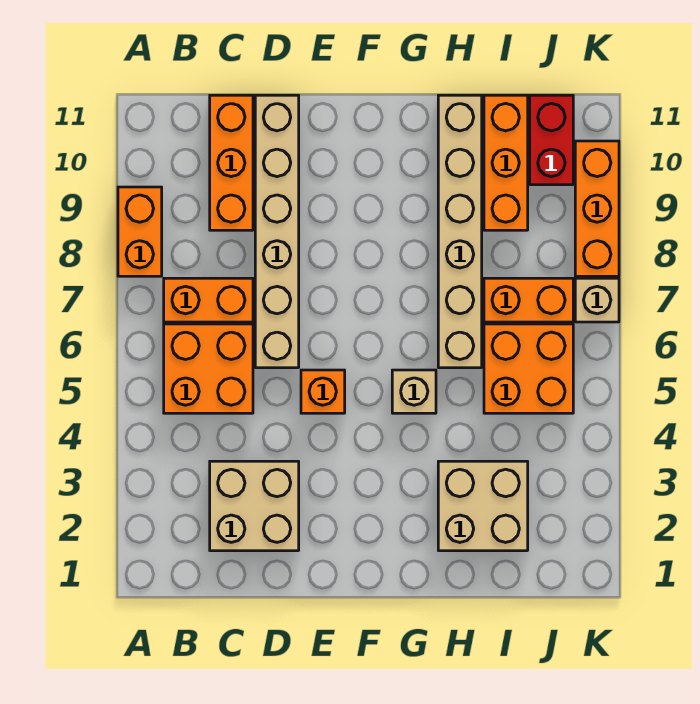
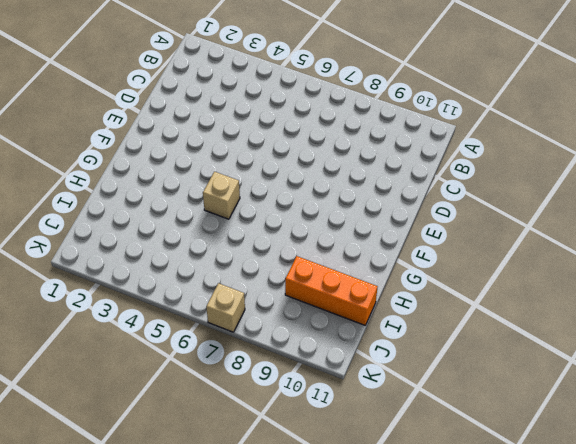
none -> orange brick A8:A9 level 1
none -> orange brick B5:C6 level 1
none -> orange brick B7:C7 level 1

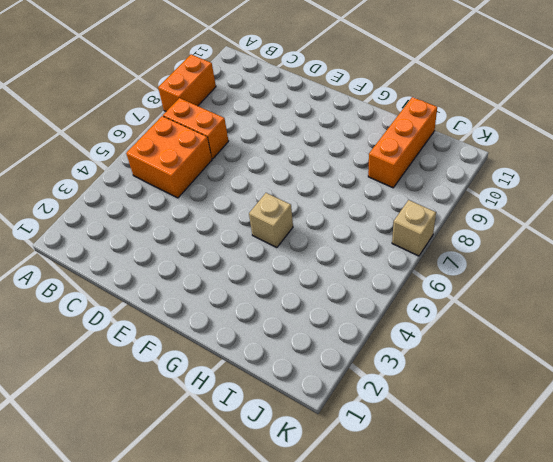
none -> tan brick C2:D3 level 1
none -> orange brick C9:C11 level 1
none -> tan brick D6:D11 level 1

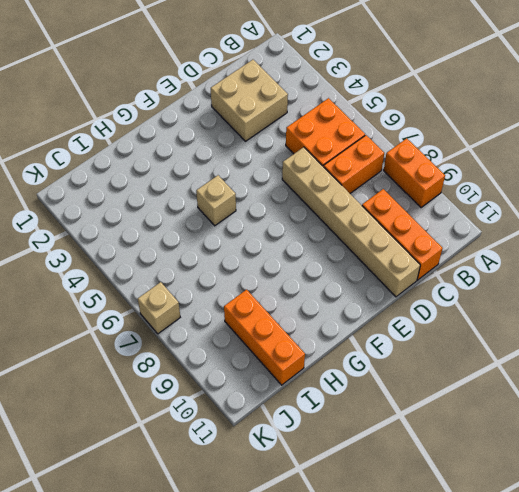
none -> orange brick E5 level 1
none -> tan brick H2:I3 level 1
none -> tan brick H6:H11 level 1

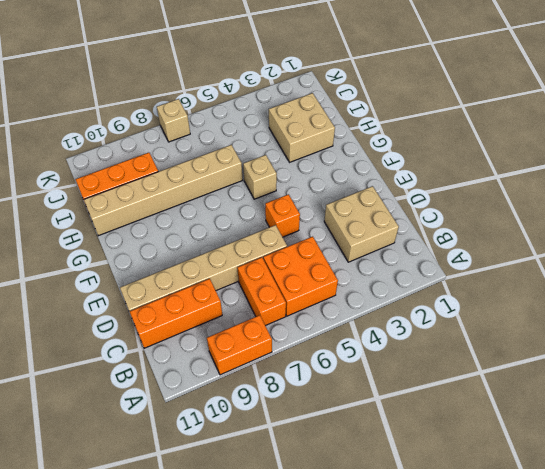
none -> orange brick I5:J6 level 1
none -> orange brick I7:J7 level 1
none -> red brick J10:J11 level 1

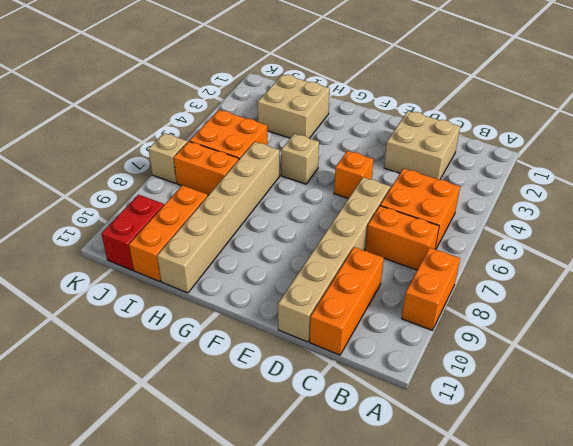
none -> orange brick K8:K10 level 1

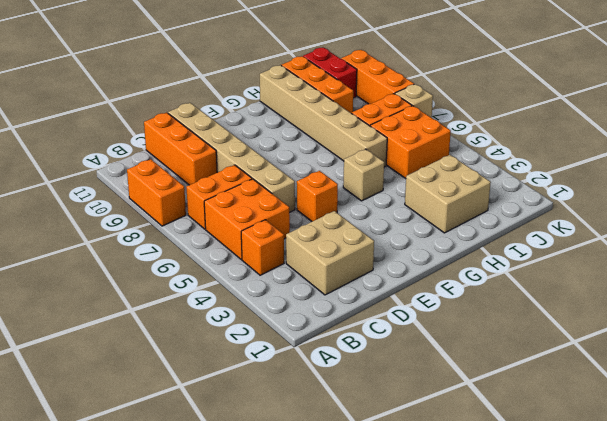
orange brick B4 level 1 -> none

